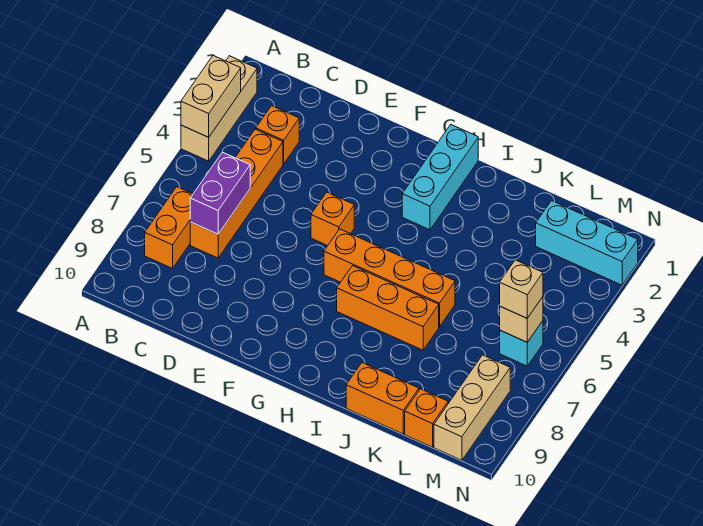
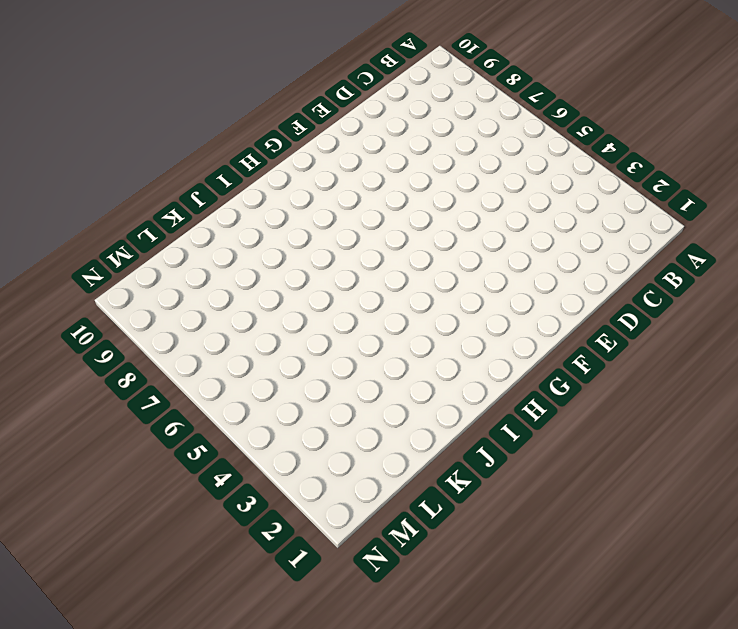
none -> tan brick A2:A4 level 1
none -> orange brick B7:B8 level 1
none -> orange brick C3 level 1

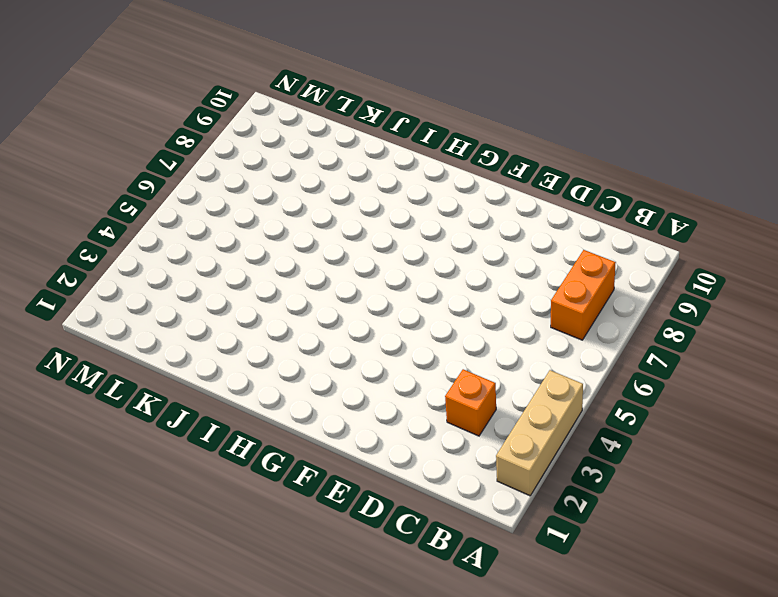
none -> orange brick C4:C7 level 1
none -> orange brick F5 level 1
none -> orange brick G6:J6 level 1

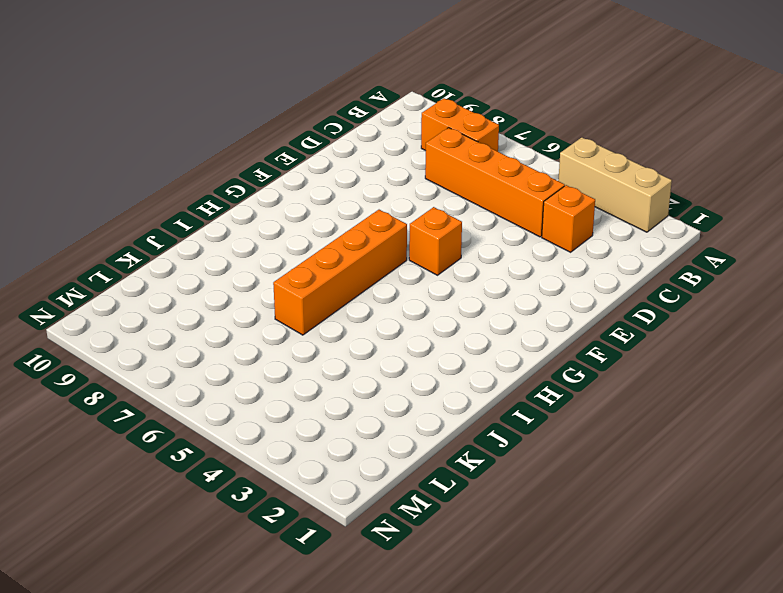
none -> cyan brick H1:H3 level 1
none -> orange brick H7:J7 level 1
none -> orange brick J10:K10 level 1

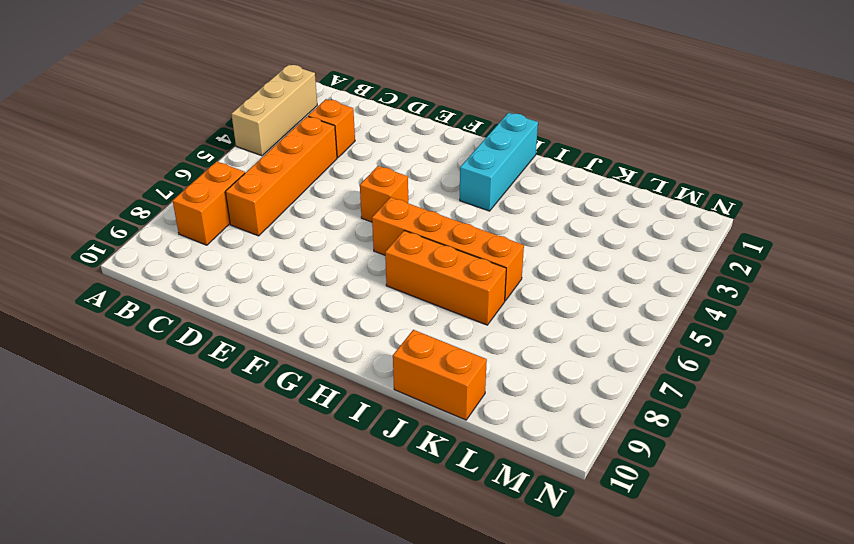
none -> cyan brick L2:N2 level 1
none -> orange brick L10 level 1
none -> cyan brick M6 level 1

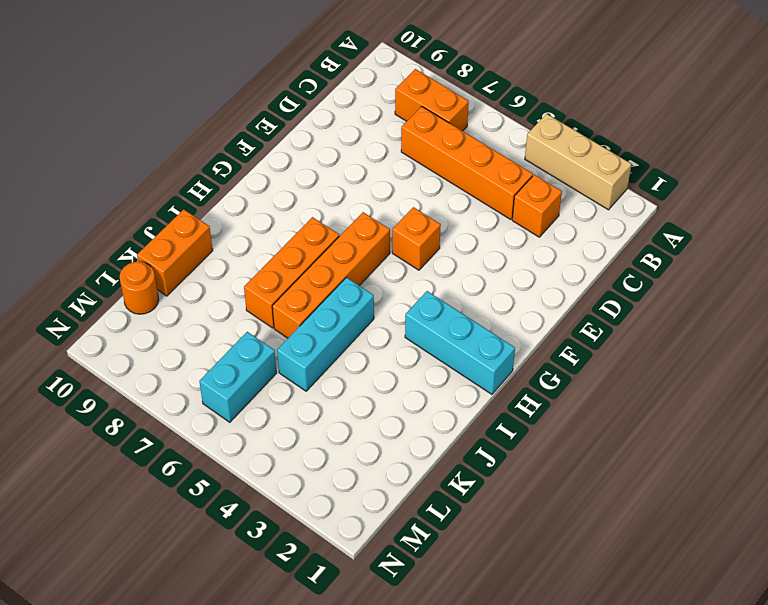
cyan brick I5:K5 level 1 -> cyan brick L2:N2 level 1
cyan brick L6:M6 level 1 -> cyan brick M6 level 1
orange round brick L10 level 1 -> orange brick L10 level 1
none -> tan brick M8:M10 level 1
none -> tan brick A3:A4 level 2
none -> purple brick C6:C7 level 2

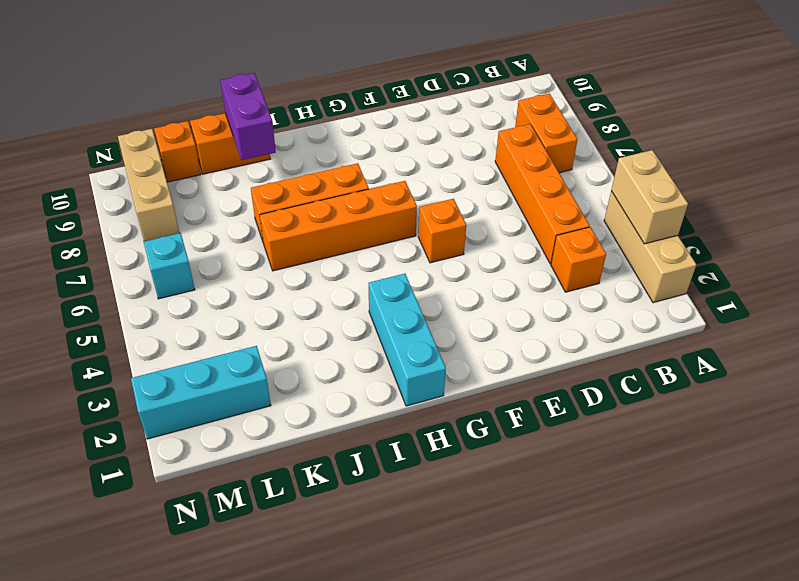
purple brick J9:J10 level 2 -> purple brick C6:C7 level 2
none -> tan brick M6 level 2
none -> tan brick M6 level 3

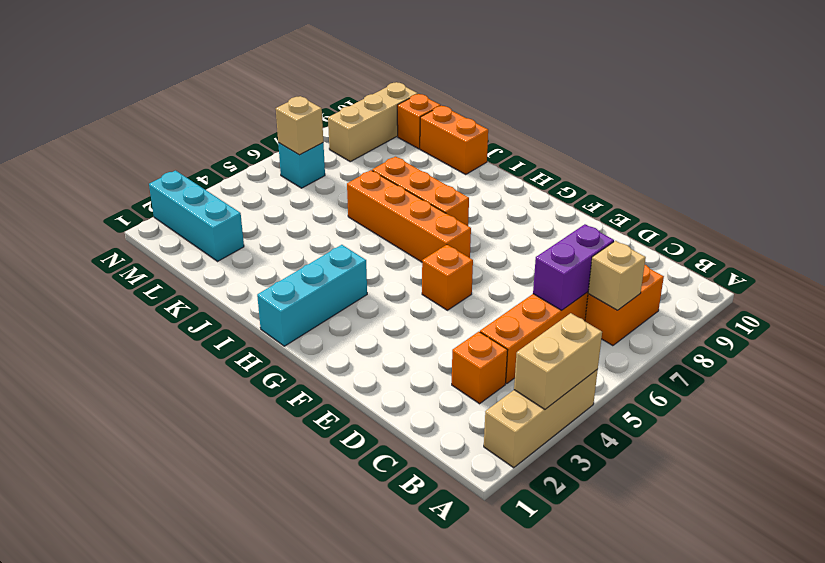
tan brick B7 level 2 -> tan brick M6 level 3

